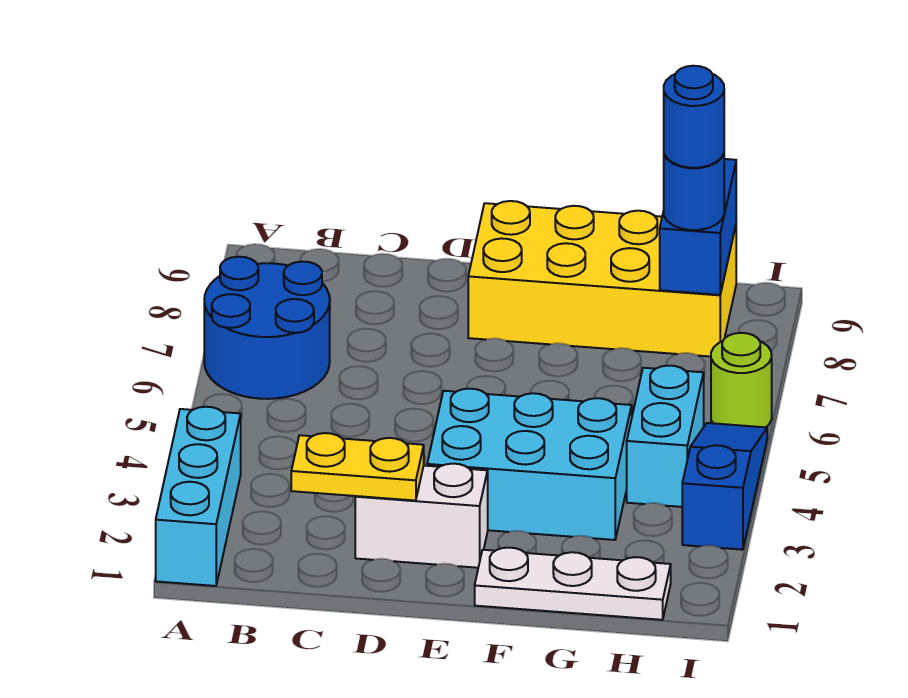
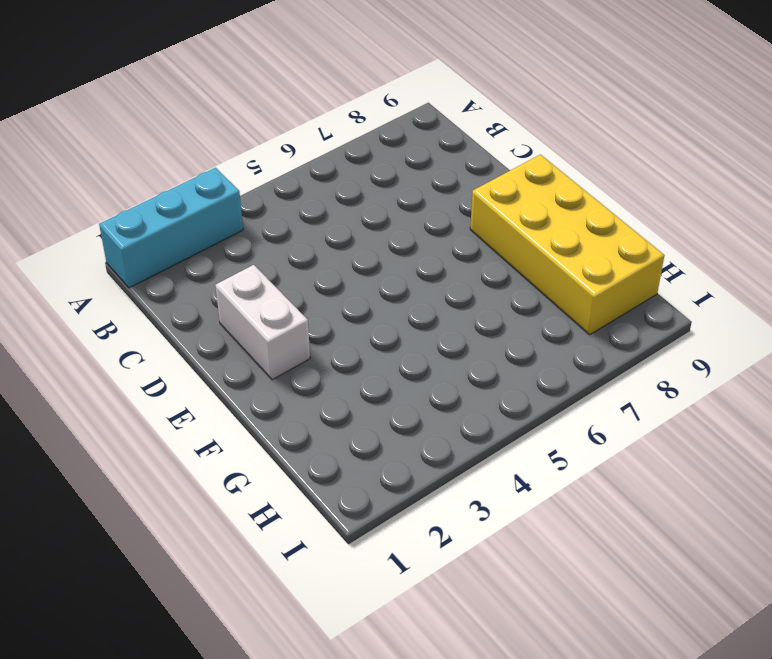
none -> blue round brick A6:B7 level 1
none -> cyan brick E3:G4 level 1
none -> white plate F1:H1 level 1

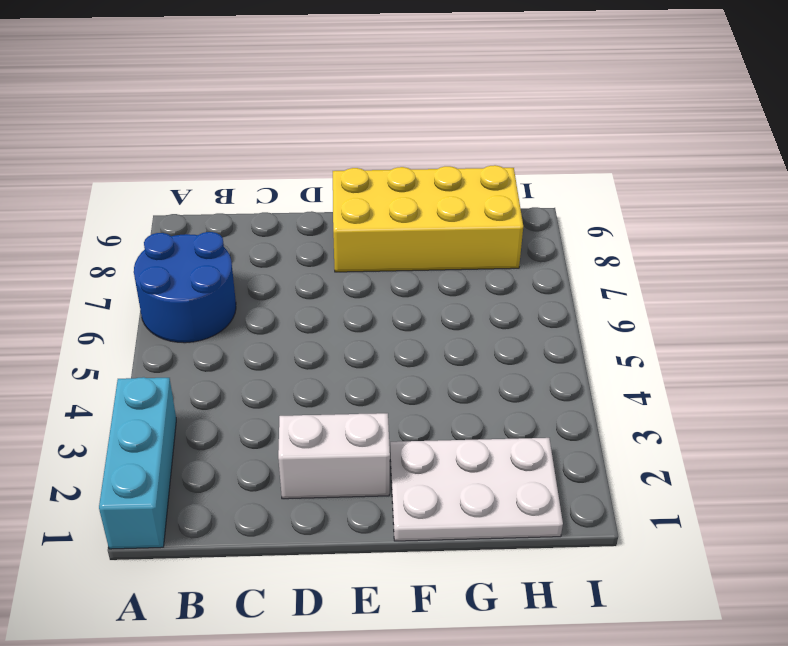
white plate F1:H2 level 1 -> white plate F1:H1 level 1
none -> cyan brick E3:G4 level 1
none -> cyan brick H4:H5 level 1
none -> blue slope I3:I5 level 1 top 3

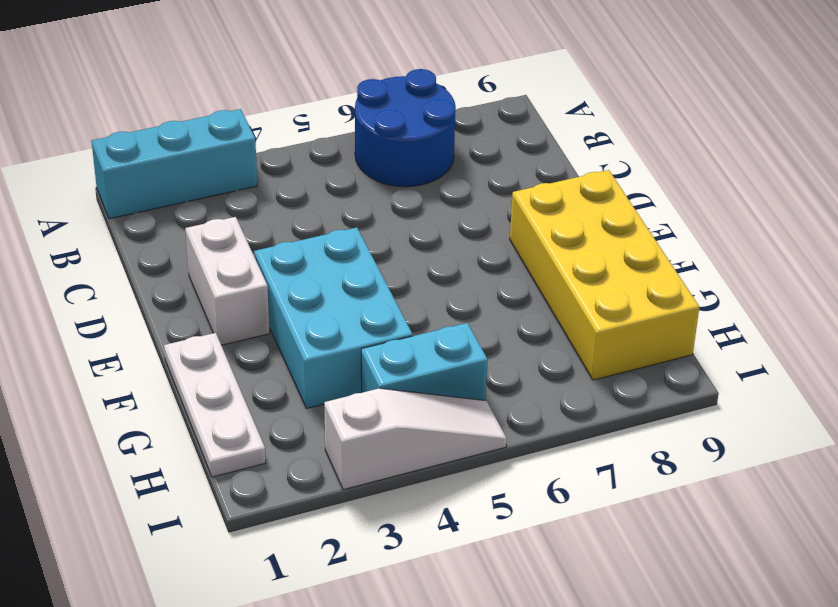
white slope I3:I5 level 1 top 3 -> blue slope I3:I5 level 1 top 3
none -> lime round brick I6 level 1
none -> yellow plate C2:D2 level 2
none -> blue brick H8:H9 level 2

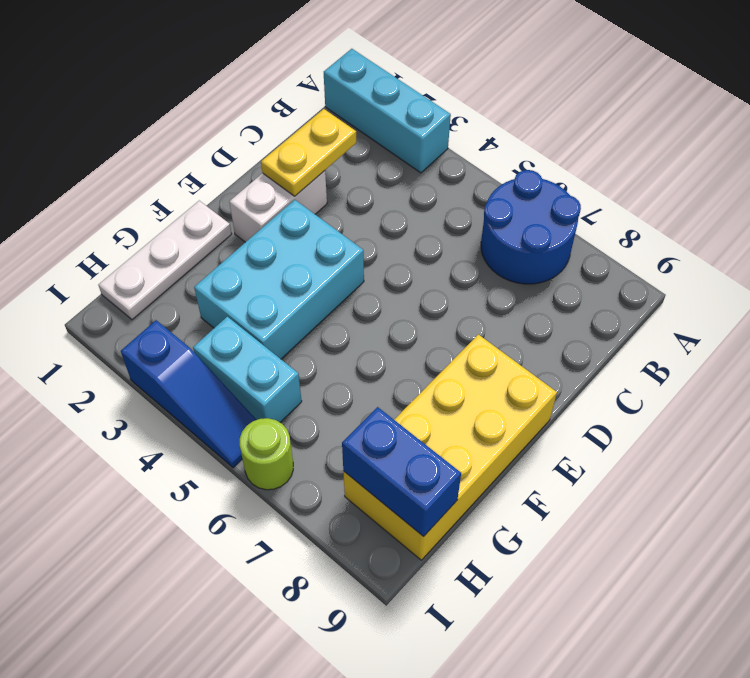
none -> blue round brick H8 level 3
none -> blue round brick H8 level 4

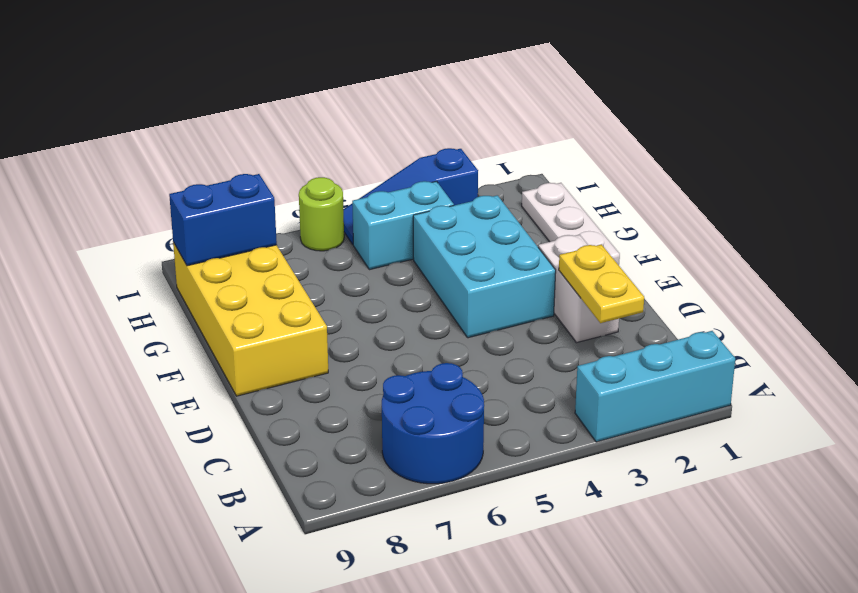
none -> blue round brick H8 level 3
none -> blue round brick H8 level 4

